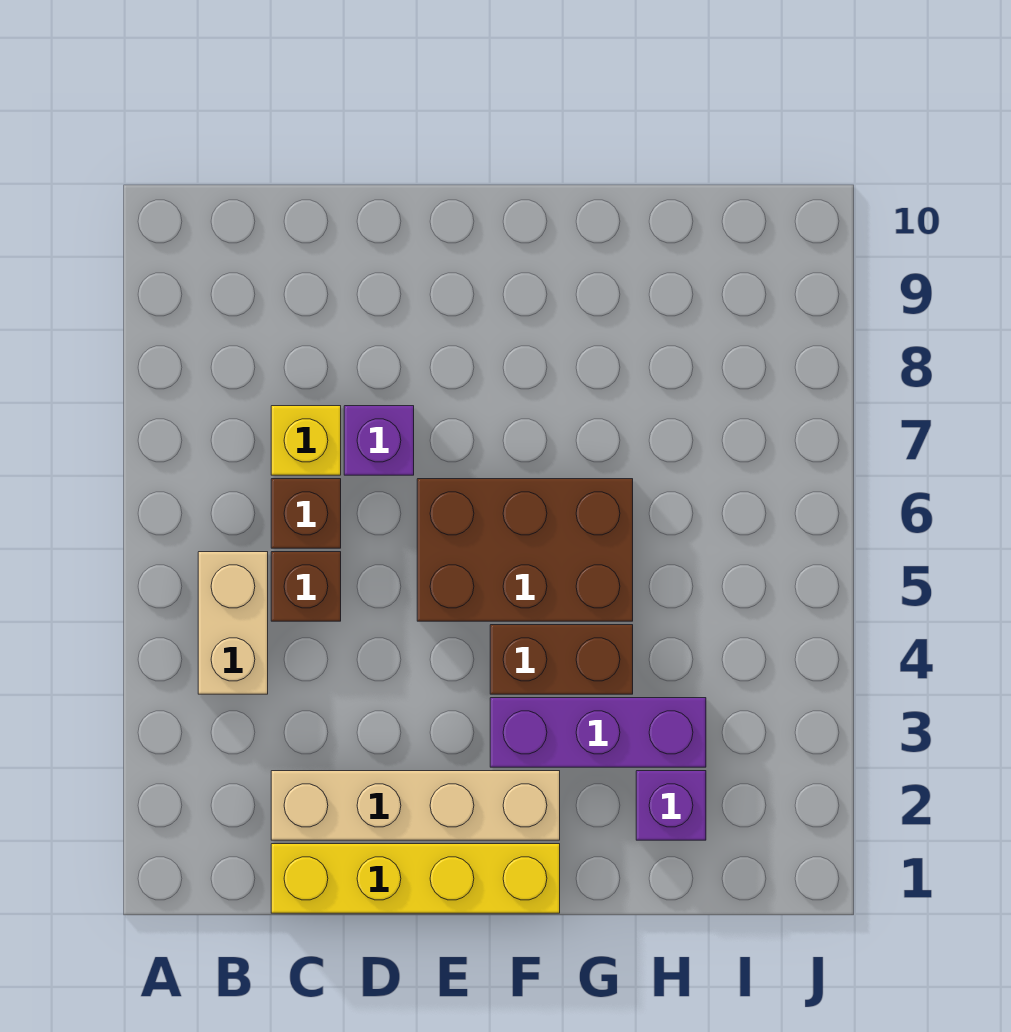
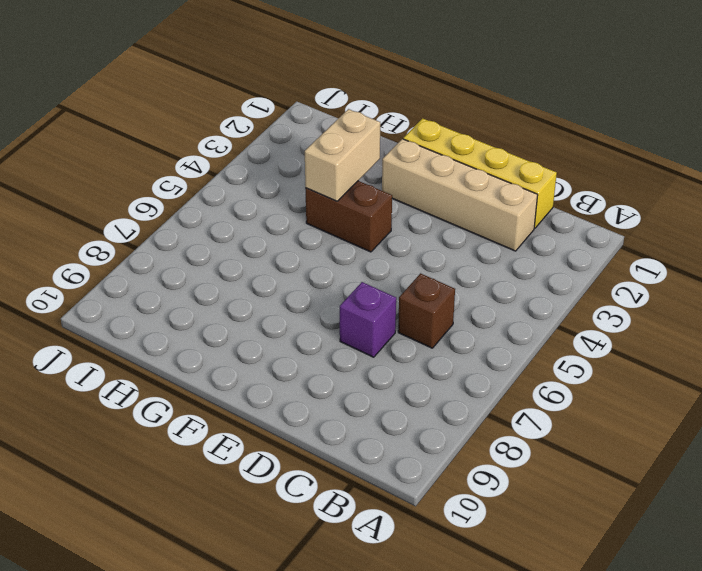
tan brick G3:G4 level 2 -> tan brick B4:B5 level 1
none -> brown brick C5 level 1
none -> yellow brick C7 level 1

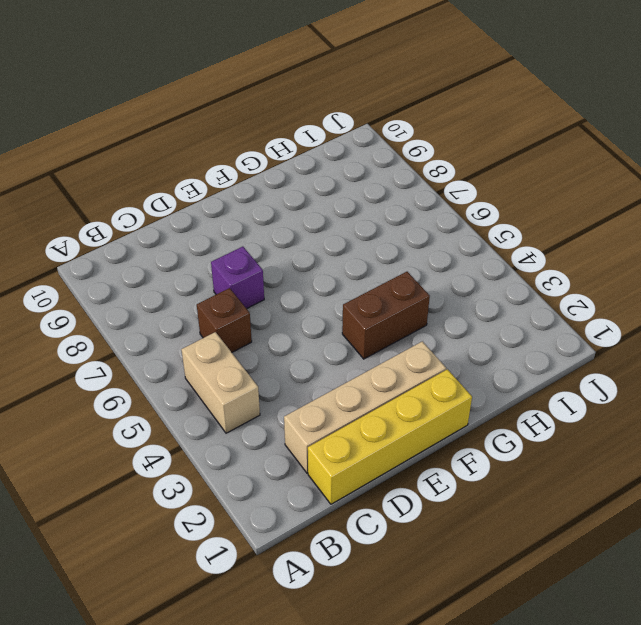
none -> brown brick C5 level 1
none -> yellow brick C7 level 1

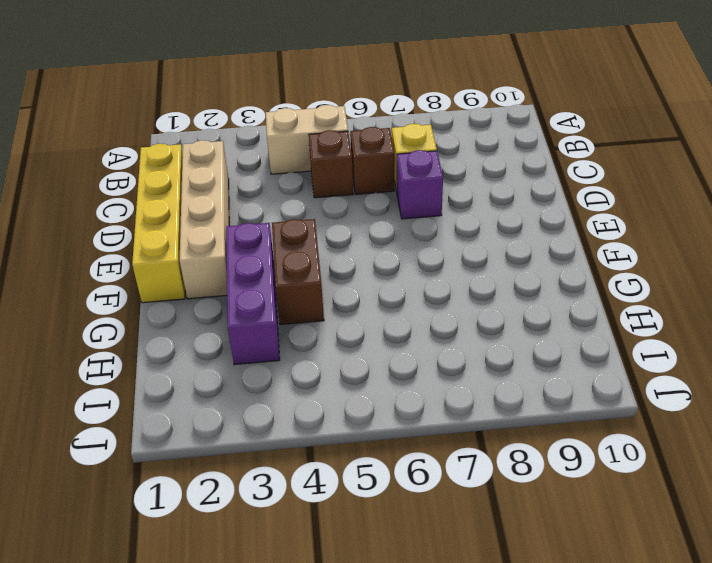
none -> brown brick E5:G6 level 1
none -> purple brick H2 level 1

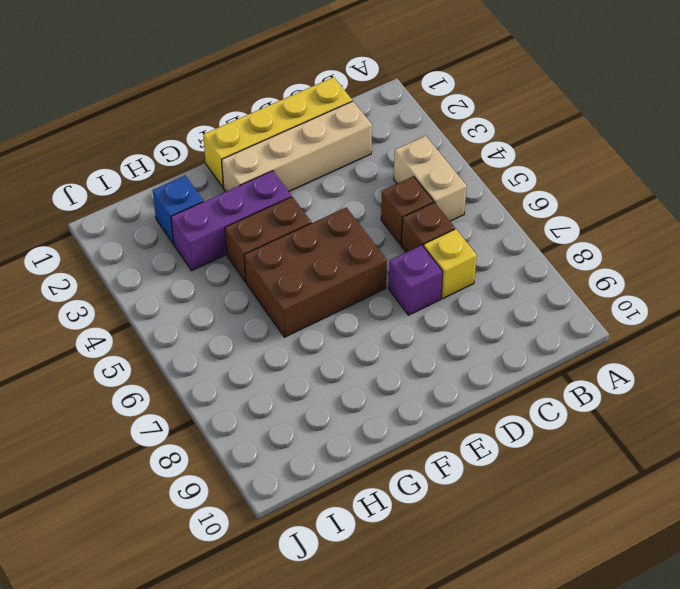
blue brick H2 level 1 -> purple brick H2 level 1

